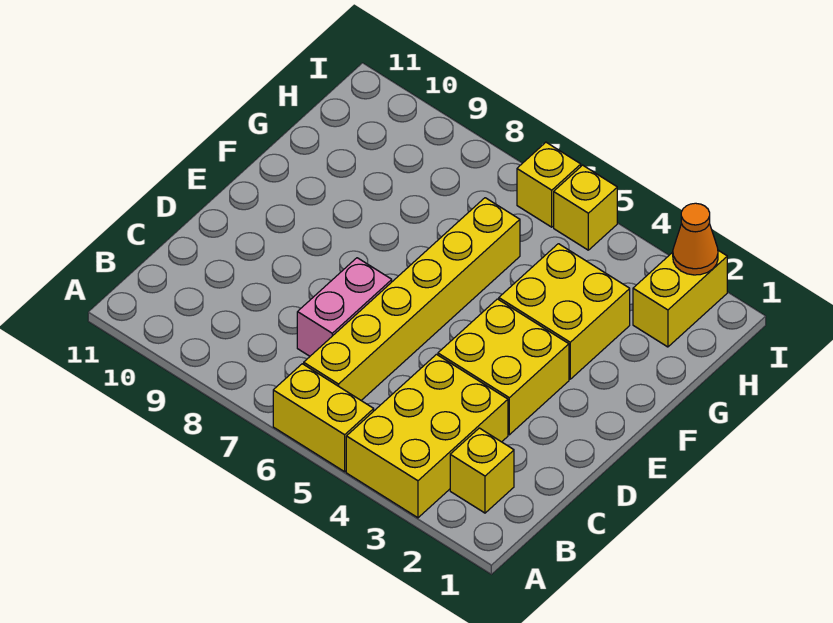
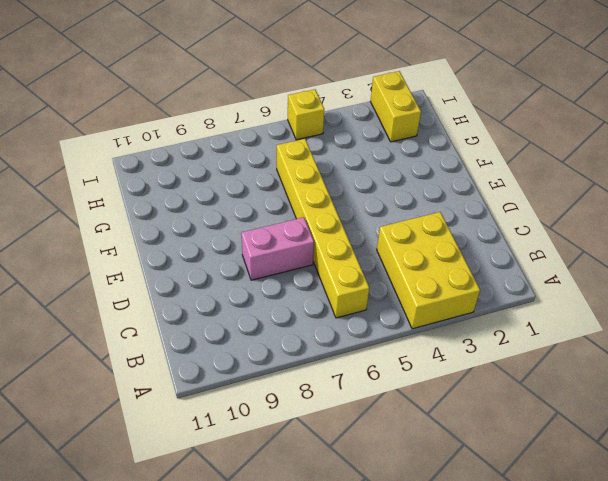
pink brick D7:D8 level 1 -> pink brick C7:D7 level 1
none -> yellow brick A5:A6 level 1
none -> yellow brick B2 level 1

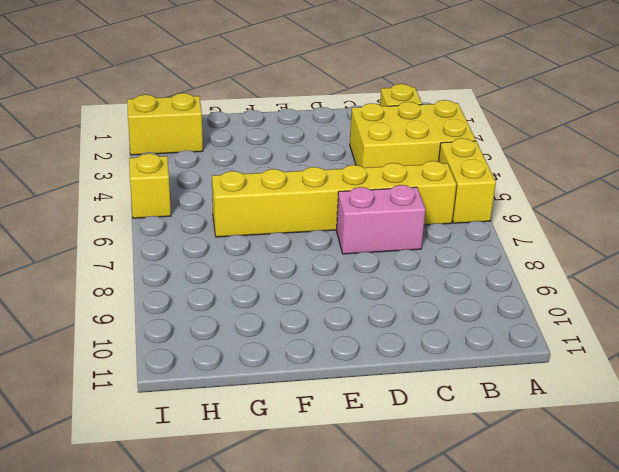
none -> yellow brick D3:E4 level 1
none -> yellow brick F3:G4 level 1

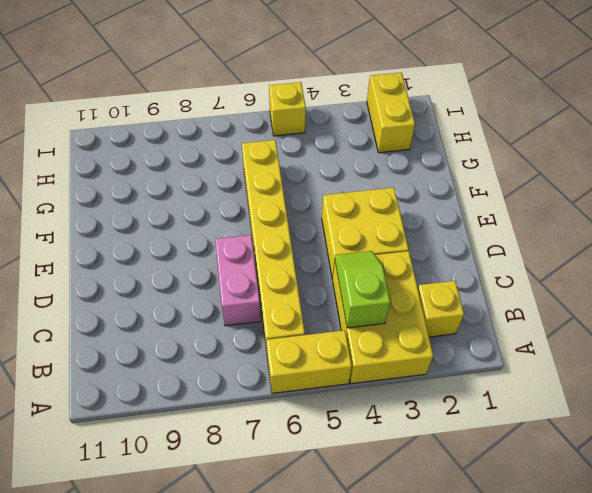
lime slope B4:C4 level 2 top B -> none
none -> yellow brick F3:G4 level 1
none -> yellow brick I6 level 1

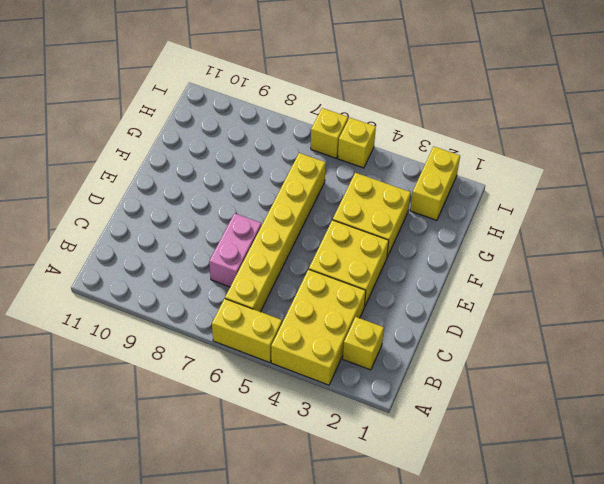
none -> orange cone I2 level 2

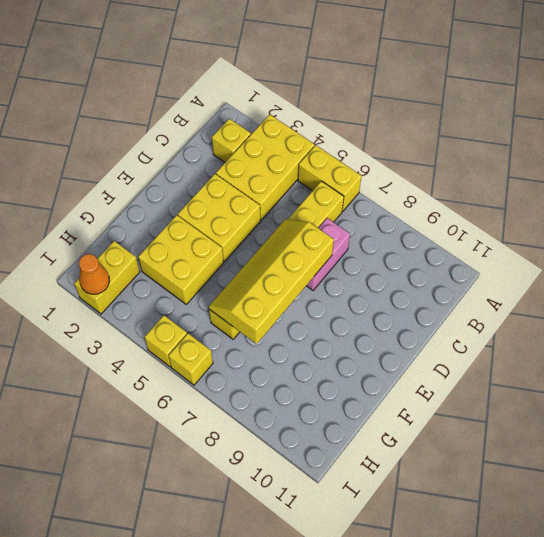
yellow slope D6:G7 level 2 top 7 -> none

